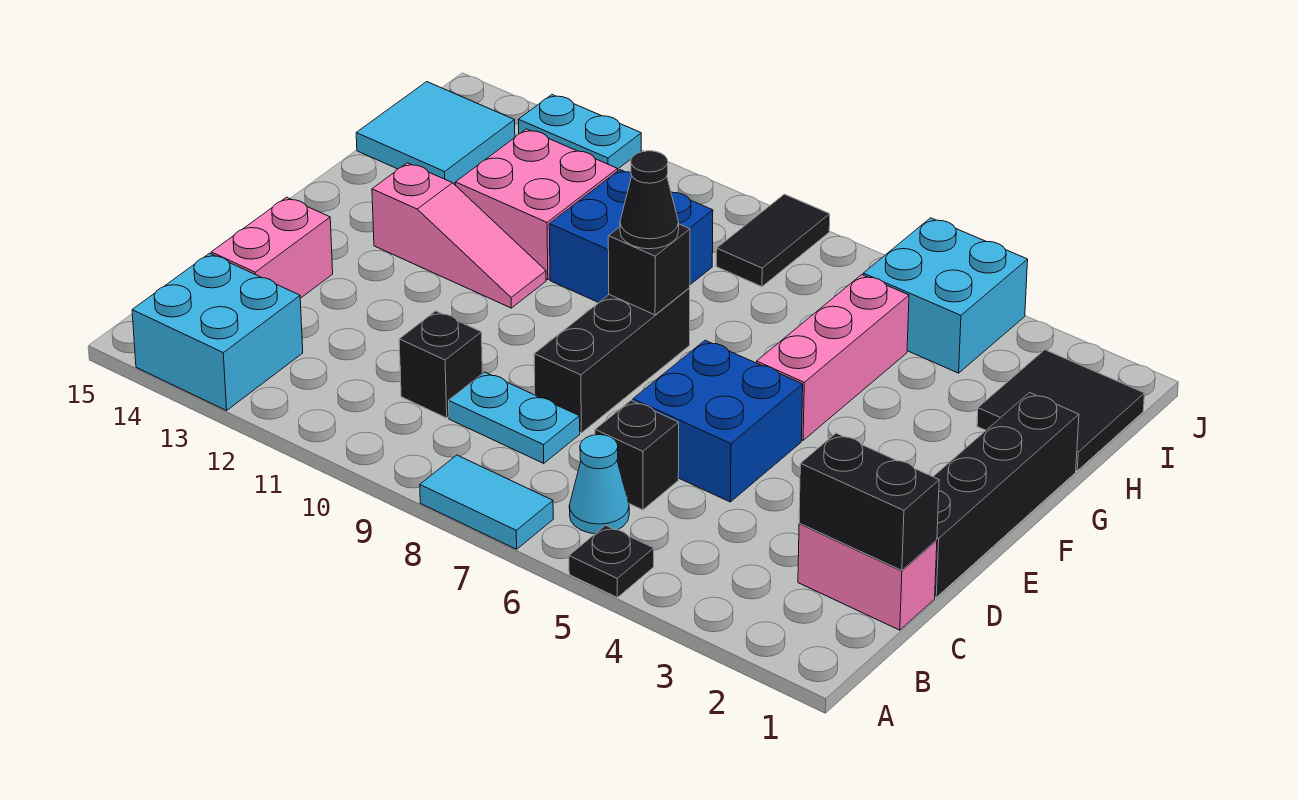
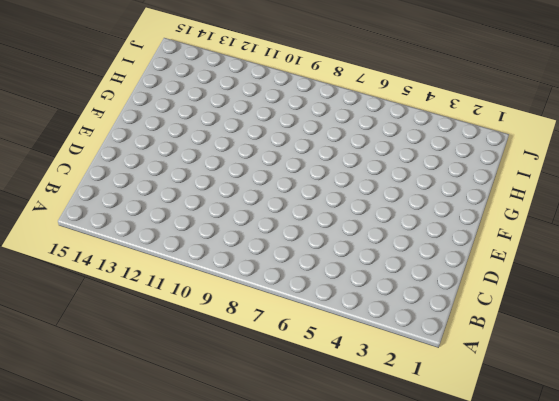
none -> black plate A5 level 1
none -> cyan tile A7:A8 level 1
none -> cyan brick A13:B14 level 1

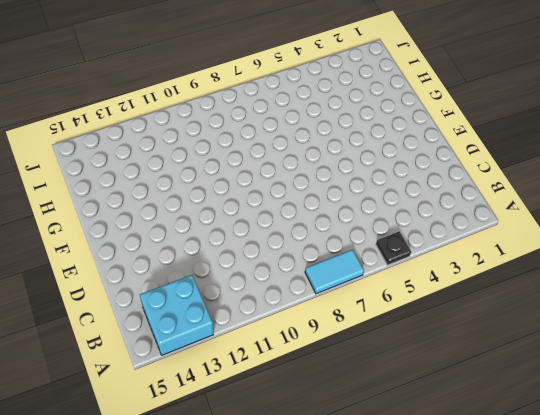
none -> cyan cone B6 level 1
none -> pink brick C1:C2 level 1
none -> black brick C6 level 1

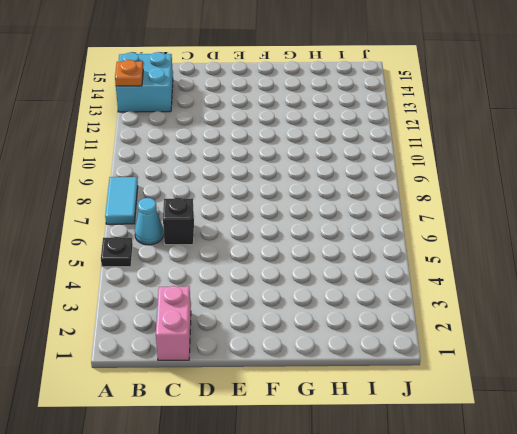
orange plate A13 level 2 -> none
none -> cyan plate C8:C9 level 1
none -> black brick C10 level 1
none -> pink brick C14:D14 level 1

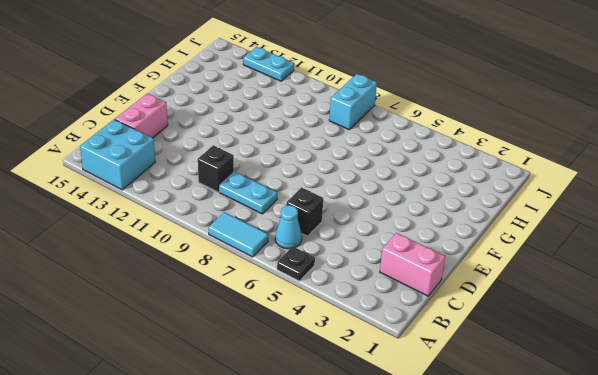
cyan brick I8:J8 level 1 -> black tile I8:J8 level 1
none -> black brick D1:G1 level 1
none -> blue brick D5:E6 level 1
none -> black brick D8:F8 level 1

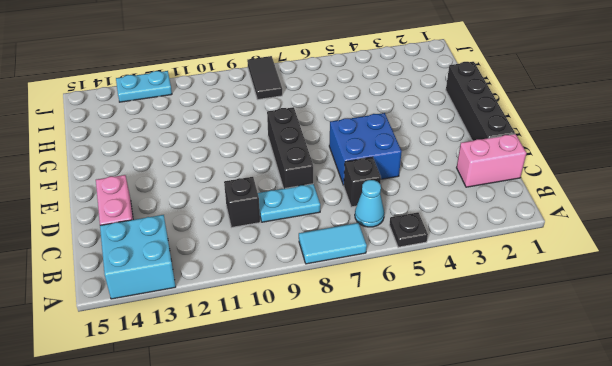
none -> pink brick F5:H5 level 1
none -> pink slope F11:F13 level 1 top 13
none -> blue brick G9:H10 level 1

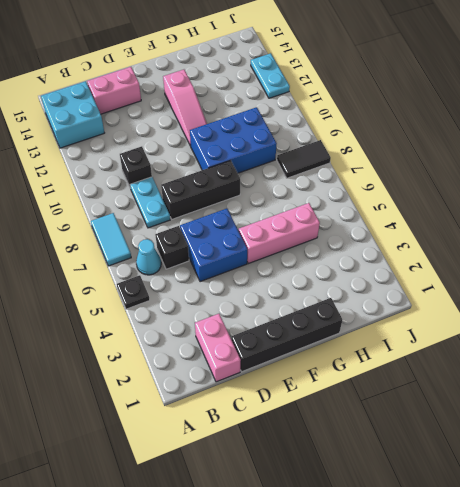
blue brick F9:H10 level 1 -> blue brick G9:H10 level 1
none -> pink brick G11:H12 level 1
none -> black tile H1:I2 level 1
none -> cyan tile H14:I15 level 1

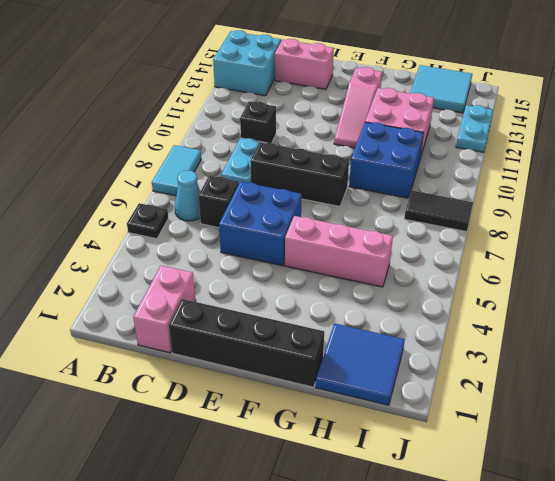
blue tile H1:I2 level 1 -> black tile H1:I2 level 1
none -> cyan brick I4:J5 level 1
none -> black brick C1:C2 level 2
none -> black brick F8 level 2

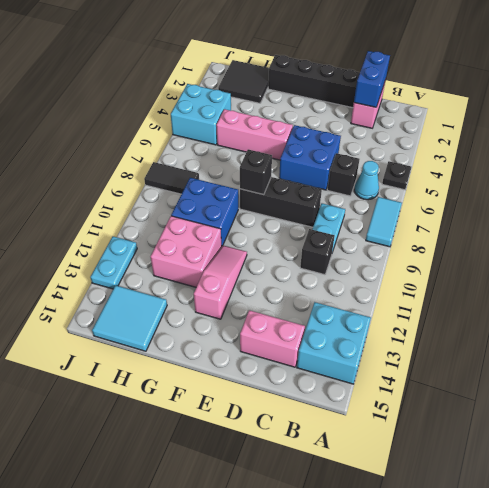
blue brick C1:C2 level 2 -> black brick C1:C2 level 2
none -> black cone F8 level 3

